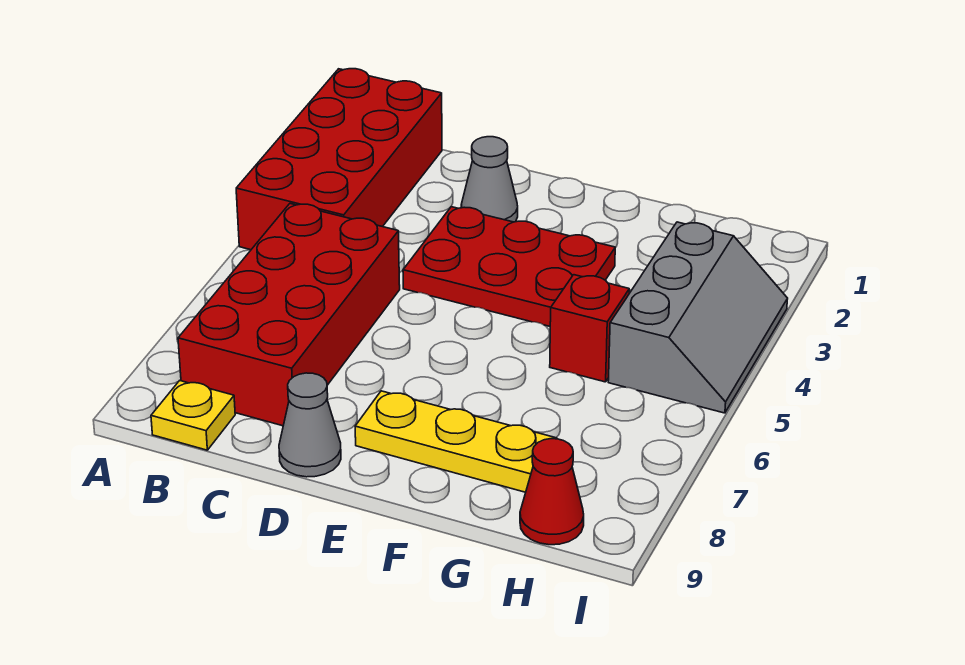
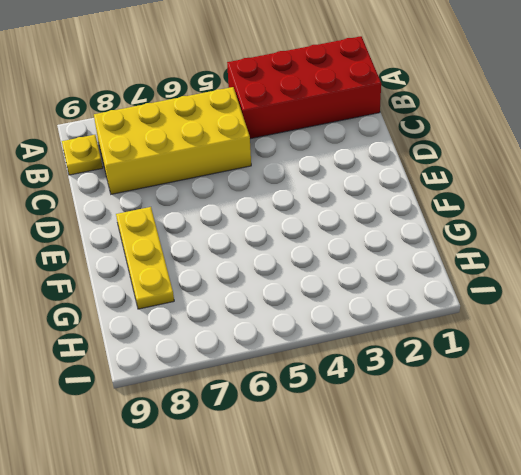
yellow brick B5:C8 level 1 -> red brick B5:C8 level 1
none -> grey cone D2 level 1
none -> red plate D3:F4 level 1

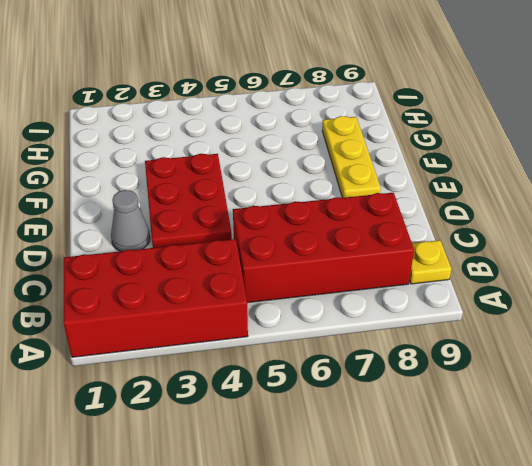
none -> grey cone D9 level 1
none -> red brick G5 level 1

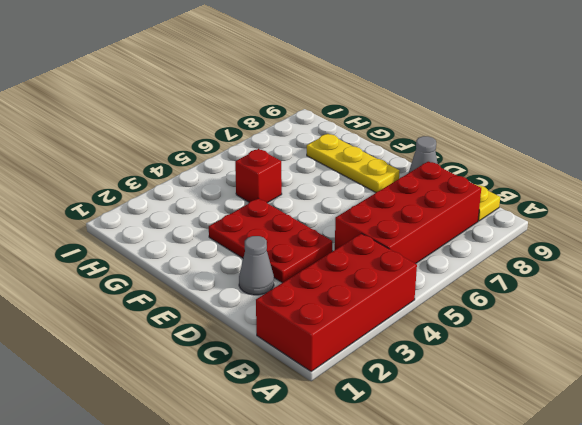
none -> grey slope H3:I5 level 1 top H
none -> red cone H9 level 1

